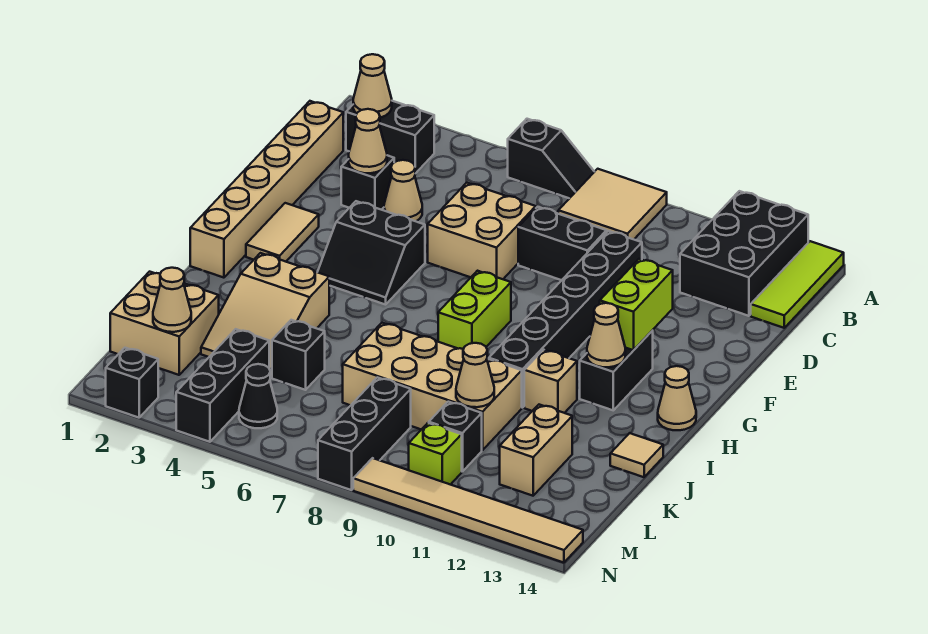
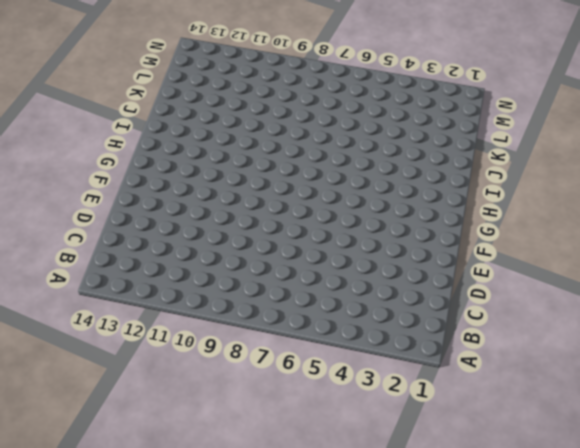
none -> black slope A6:A7 level 1 top 6
none -> tan tile A8:B9 level 1
none -> black brick A12:C13 level 1
none -> lime tile A14:C14 level 1

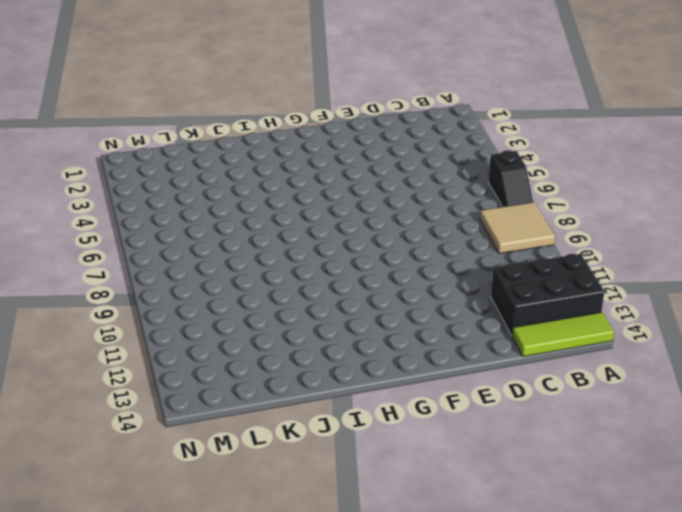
none -> black brick B2:B3 level 1
none -> tan brick C1:H1 level 1
none -> black brick D3 level 1
none -> tan cone D4 level 1

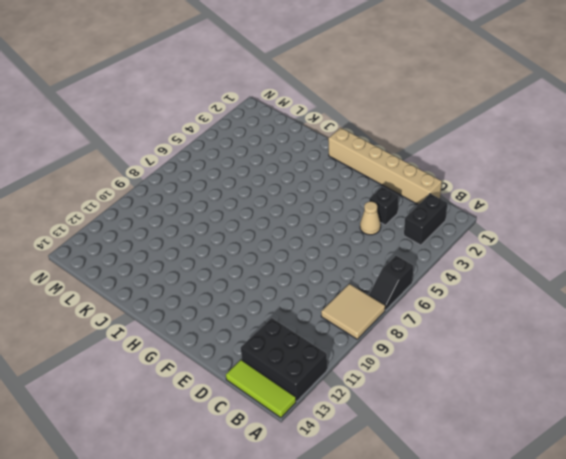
none -> tan brick D6:E7 level 1
none -> black brick D8:D9 level 1
none -> black brick D10:I10 level 1
none -> tan tile F2:G2 level 1

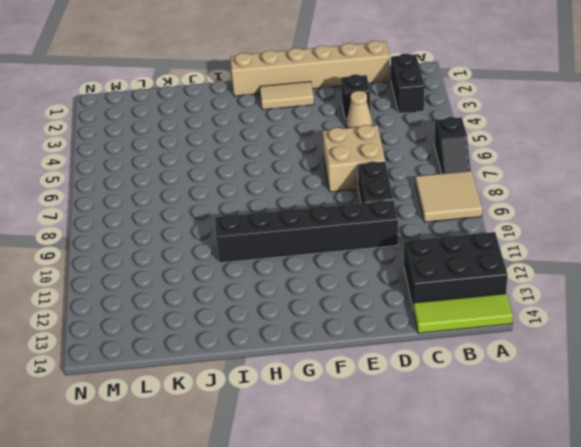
none -> black slope F4:G5 level 1 top F
none -> lime brick G8:H8 level 1
none -> black brick G12:H12 level 1
none -> tan cone H14 level 1

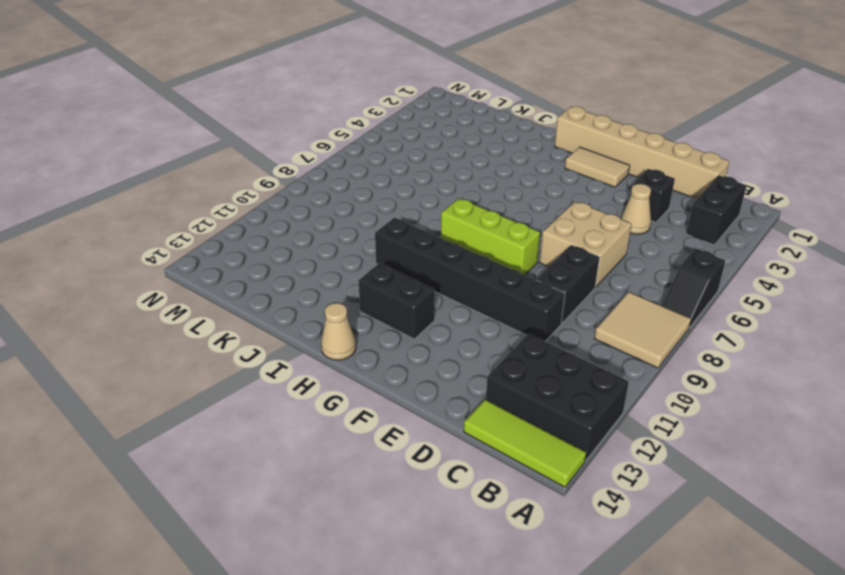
lime brick F8:H8 level 1 -> lime brick G8:H8 level 1
none -> black slope F4:G5 level 1 top F
none -> tan slope I3:K4 level 1 top I
none -> tan brick I11 level 1
none -> tan brick J7:K10 level 1

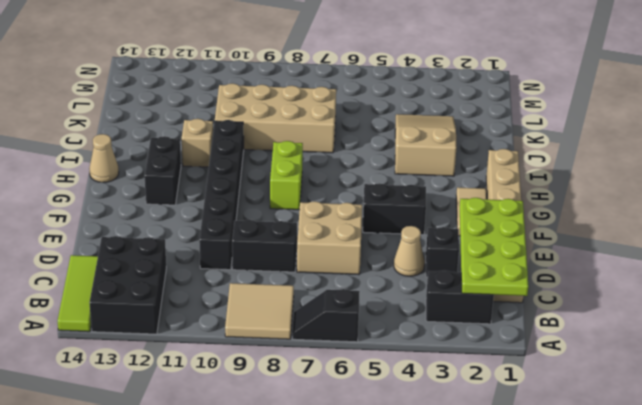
lime plate B1:E2 level 2 -> tan cone B2 level 2
none -> tan tile J14 level 1
none -> tan brick K1:L2 level 1
none -> black brick K5 level 1
none -> tan brick K12:L12 level 1

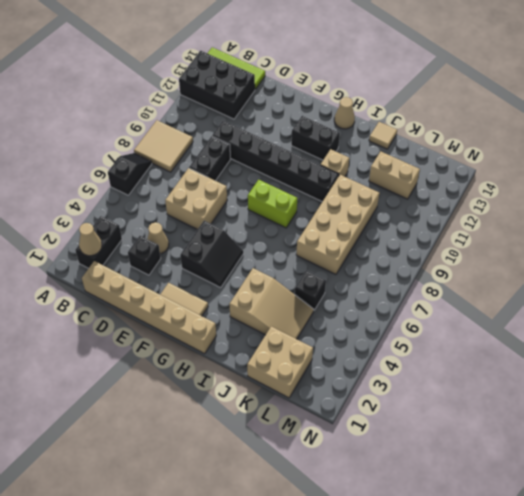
none -> black brick L4:N4 level 1
none -> black brick L8:N8 level 1
none -> black brick L10 level 1
none -> black cone M5 level 1

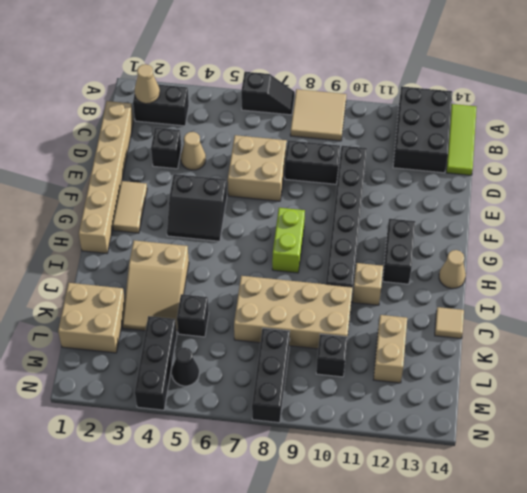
none -> lime brick M10 level 1
none -> black brick N2 level 1
none -> tan tile N9:N14 level 1
none -> tan cone D3 level 2

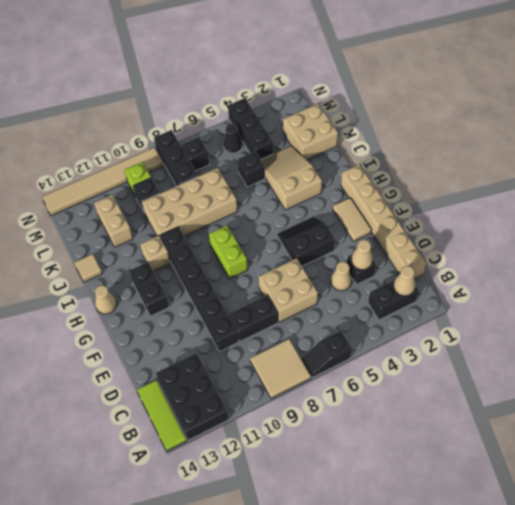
black brick M7 level 1 -> black brick N2 level 1
none -> lime brick F12:G12 level 2
none -> tan cone H12 level 2
none -> tan cone K10 level 2
none -> tan cone L2 level 2

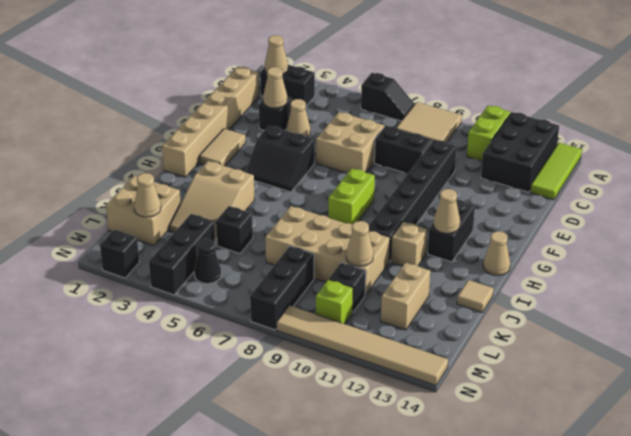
lime brick A11:B11 level 1 -> lime brick F12:G12 level 2

